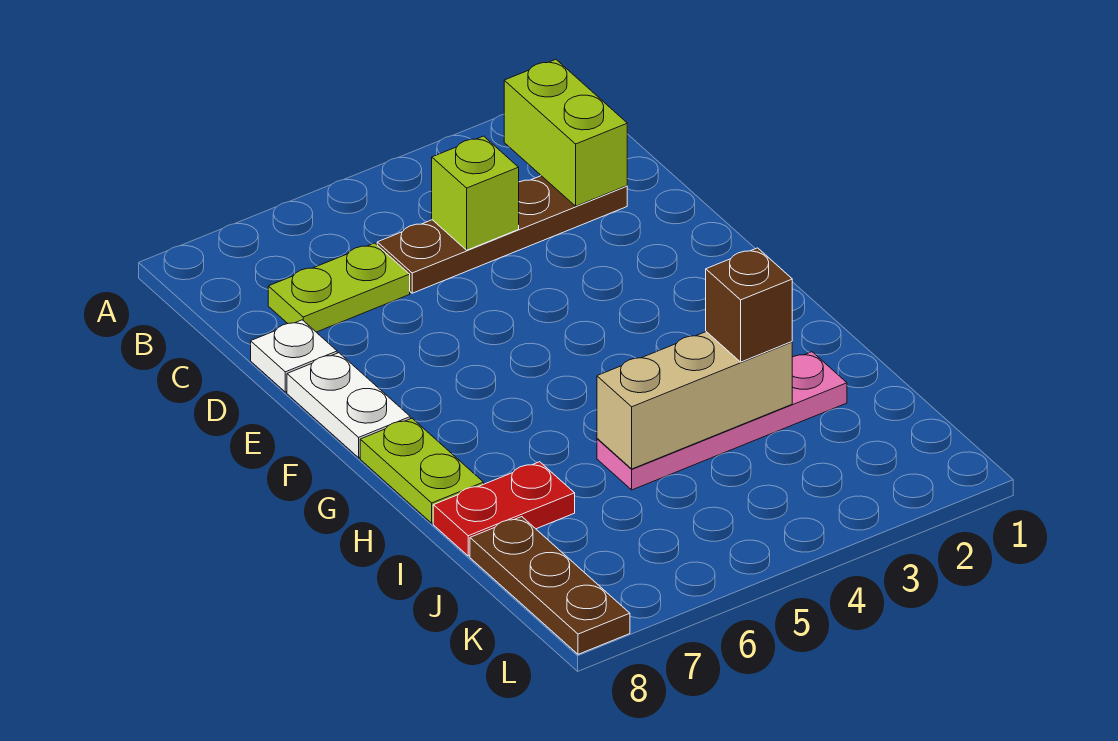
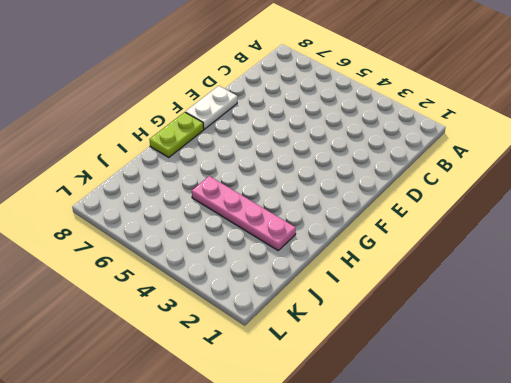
none -> brown plate C2:C5 level 1
none -> lime plate C6:C7 level 1
none -> white plate D8 level 1

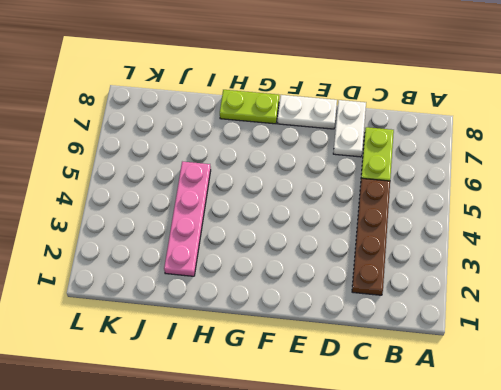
white plate D7:D8 level 1 -> white plate D8 level 1
none -> red plate I7:I8 level 1
none -> brown plate J8:L8 level 1
none -> lime brick B2:C2 level 2

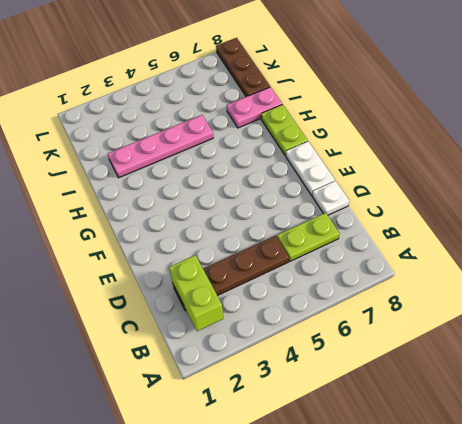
pink plate I7:I8 level 1 -> red plate I7:I8 level 1
none -> lime brick C4 level 2
none -> tan brick I3:I5 level 2
none -> brown brick I3 level 3

